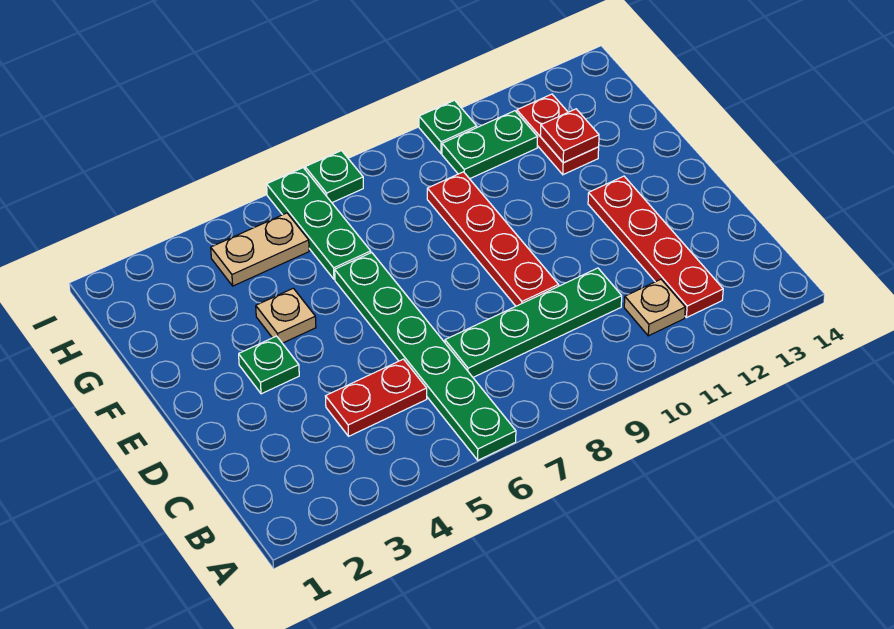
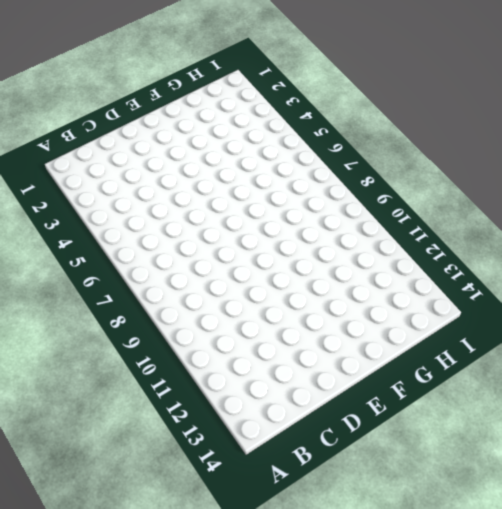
none -> green plate A6:F6 level 1
none -> tan plate B11 level 1
none -> red plate B12:E12 level 1

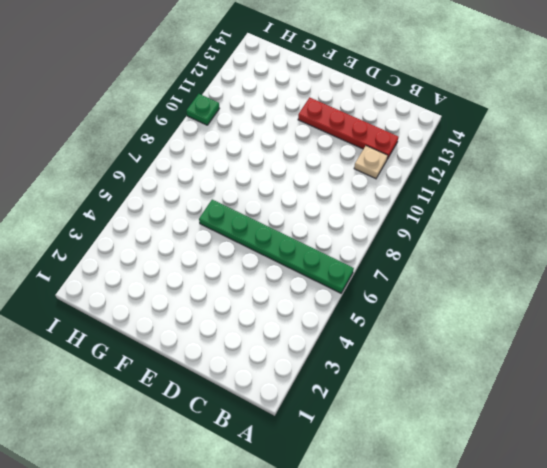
none -> red plate C4:C5 level 1
none -> green plate C7:C10 level 1
none -> red plate D9:G9 level 1

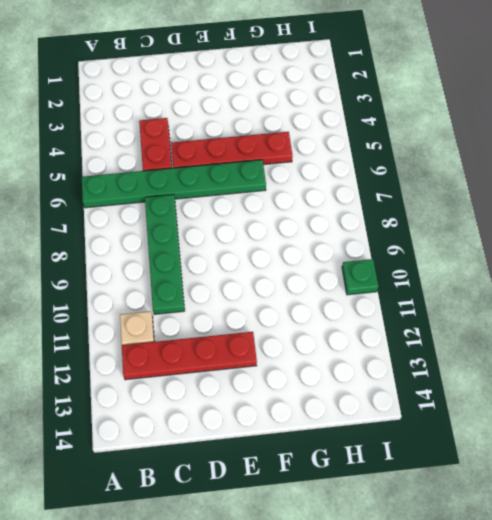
red plate D5:G5 level 1 -> red plate D9:G9 level 1
none -> green plate E3 level 1
none -> tan plate F4 level 1
none -> green plate G6:I6 level 1

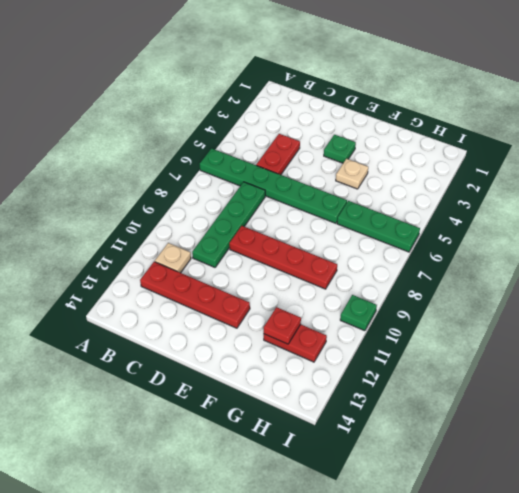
none -> tan plate H4:H5 level 1
none -> green plate H10:H11 level 1
none -> green plate I7 level 1

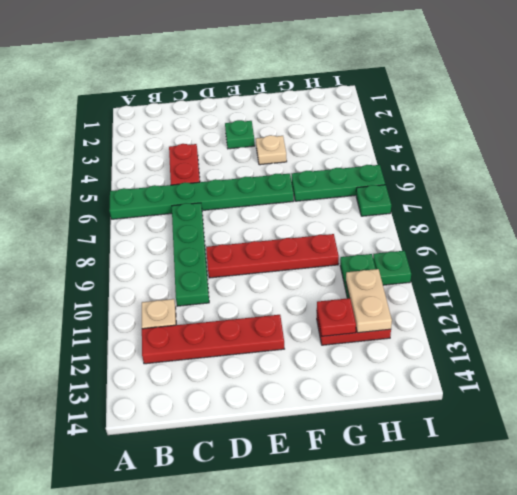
tan plate H11:H12 level 2 -> tan plate H4:H5 level 1

